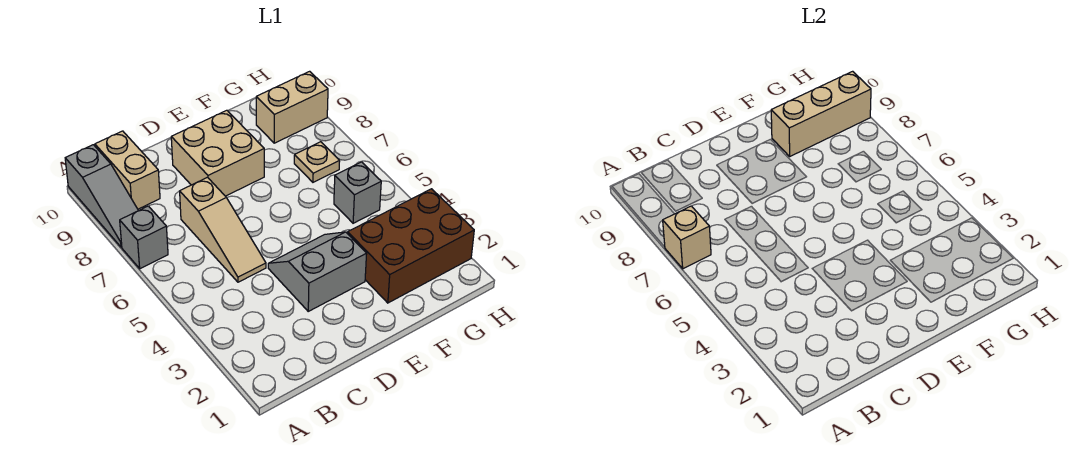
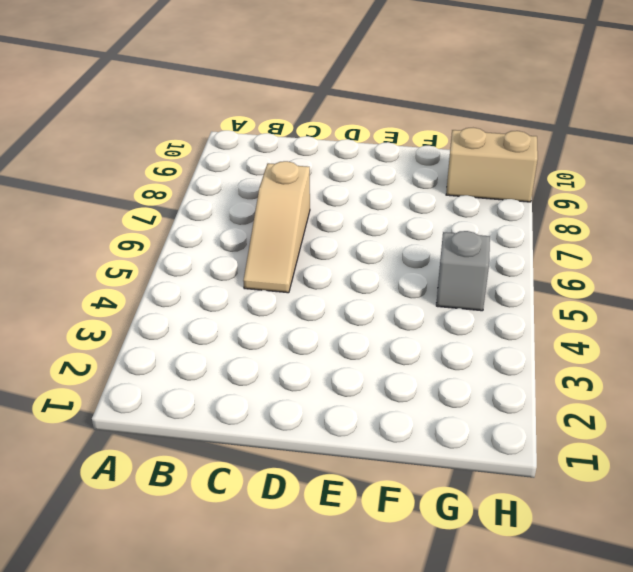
none -> grey brick A7 level 1
none -> grey slope A8:A10 level 1 top 10
none -> tan brick B9:B10 level 1

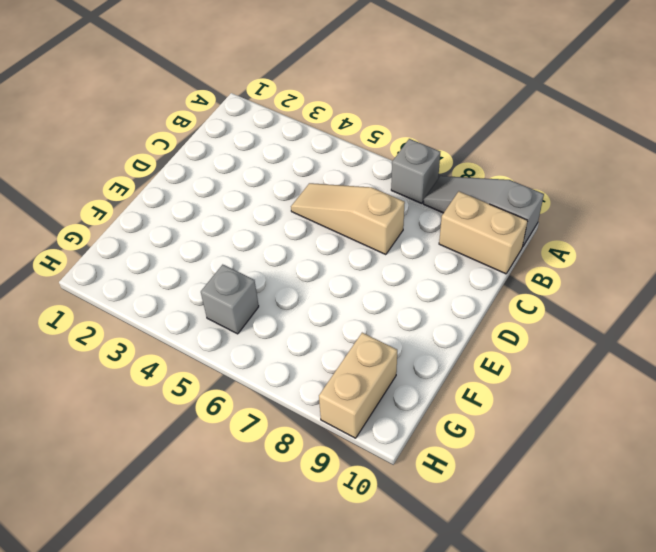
none -> grey slope D3:E4 level 1 top 3
none -> tan brick D8:E9 level 1
none -> brown brick F2:H3 level 1

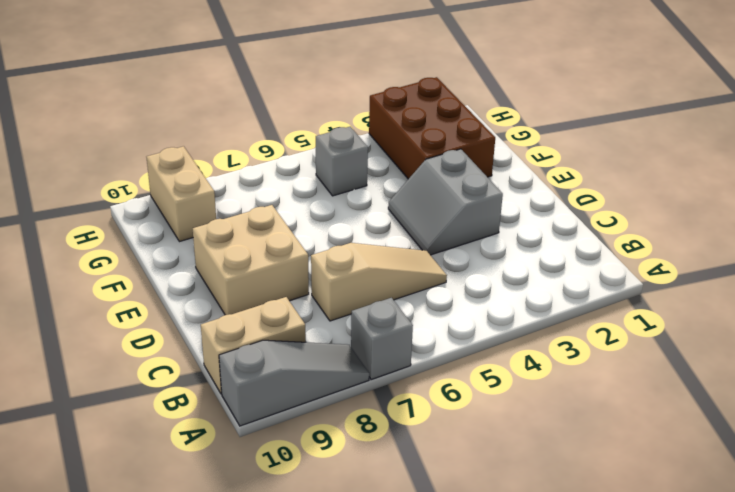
none -> tan plate G7 level 1
none -> tan brick A7 level 2
none -> tan brick F9:H9 level 2

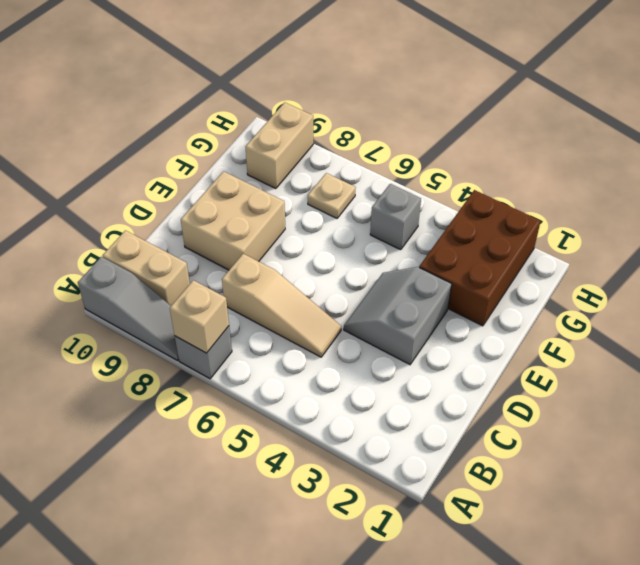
none -> tan brick F9:H9 level 2

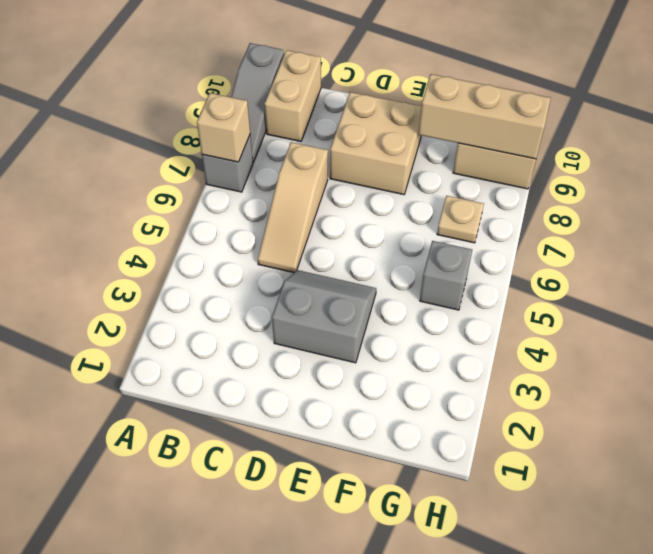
none -> brown brick F2:H3 level 1

